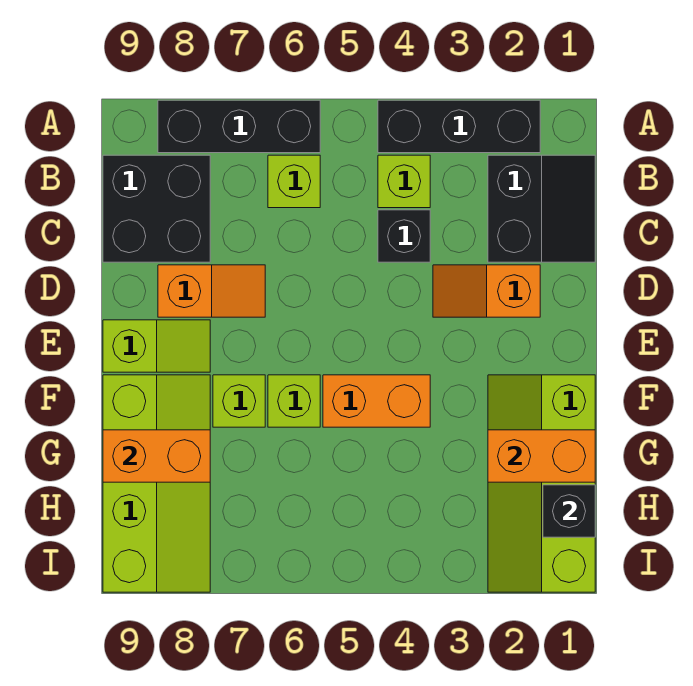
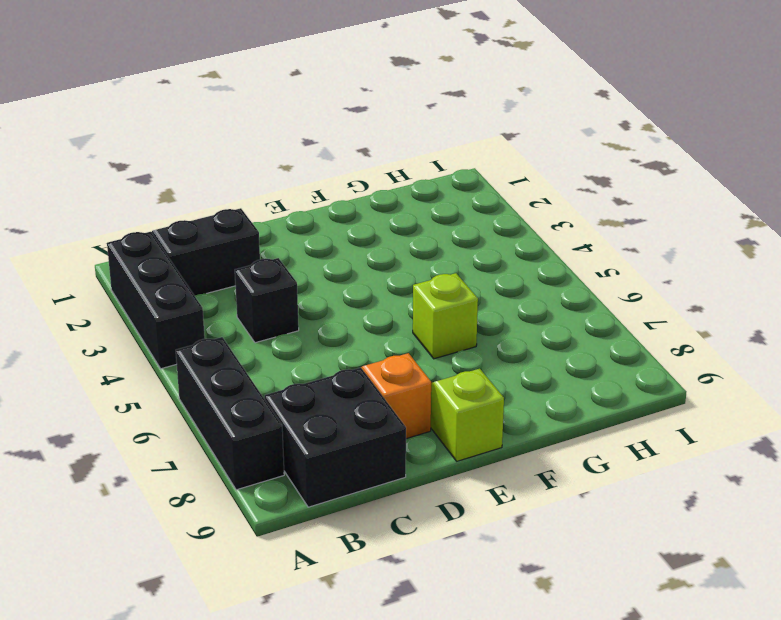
none -> lime brick B4 level 1
none -> lime brick B6 level 1
none -> orange slope D2:D3 level 1 top 2

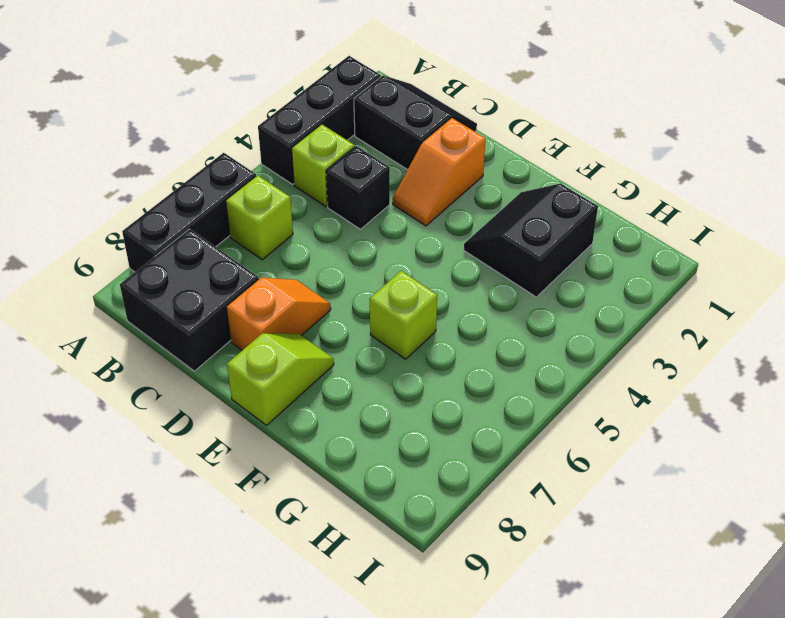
black slope F2:G3 level 1 top G -> lime slope F1:I2 level 1 top 1
none -> orange brick F4:F5 level 1
none -> lime brick F7 level 1
none -> lime slope F8:I9 level 1 top 9

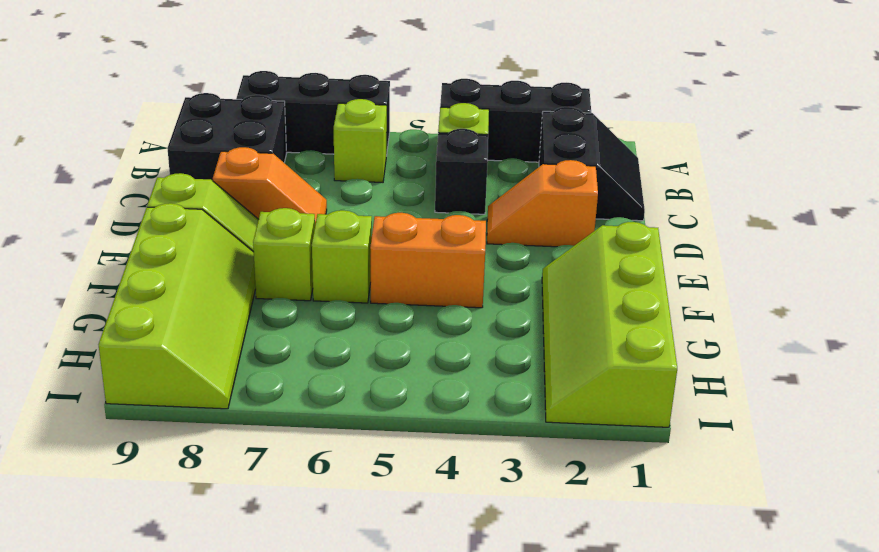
none -> orange brick G1:G2 level 2
none -> orange brick G8:G9 level 2
none -> black brick H1 level 2

